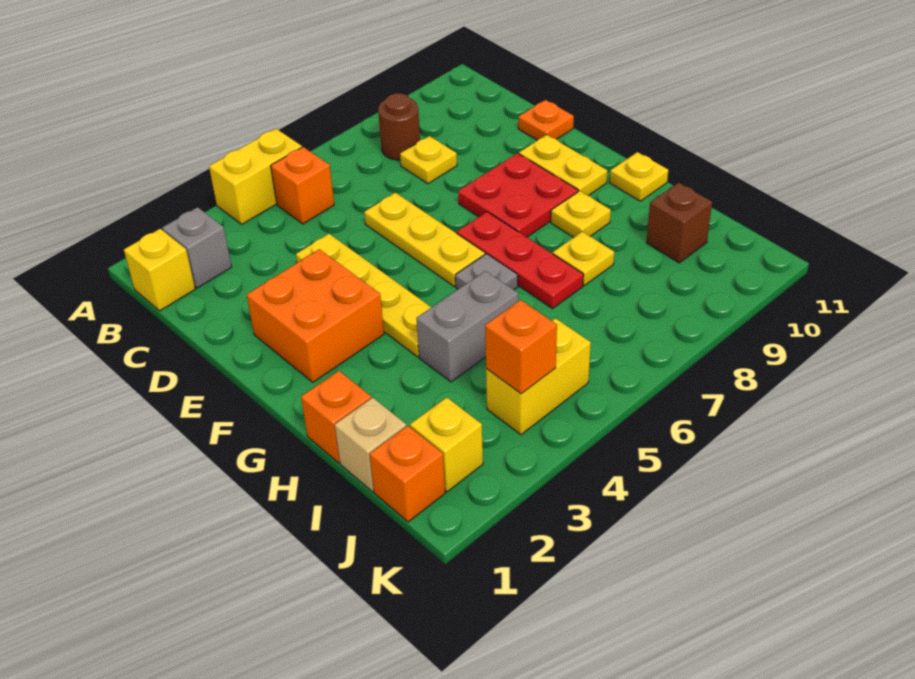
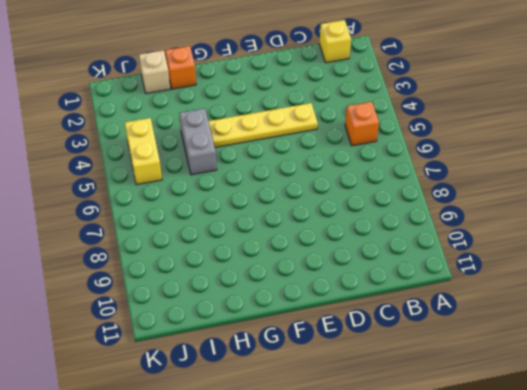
none -> yellow brick A4:A5 level 1
none -> grey brick B2 level 1
none -> brown round brick B8 level 1

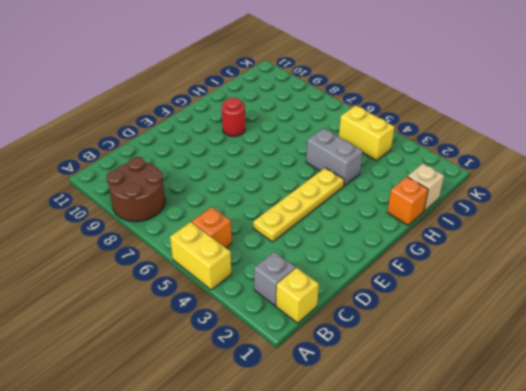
brown round brick A8:B9 level 1 -> brown round brick B8 level 1
red round brick G9 level 1 -> yellow plate G9 level 1
none -> yellow plate C8 level 1
none -> yellow plate D6:F6 level 1
none -> orange plate D11 level 1

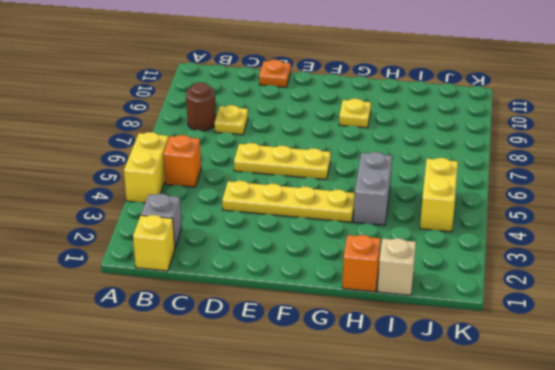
none -> orange brick E2:F3 level 1
none -> red plate E8:F9 level 1
none -> yellow plate E10:F10 level 1

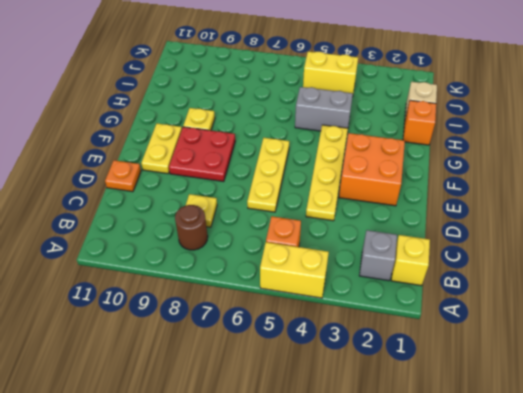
none -> red plate F7:H7 level 1
none -> grey plate G6 level 1
none -> yellow plate G11 level 1

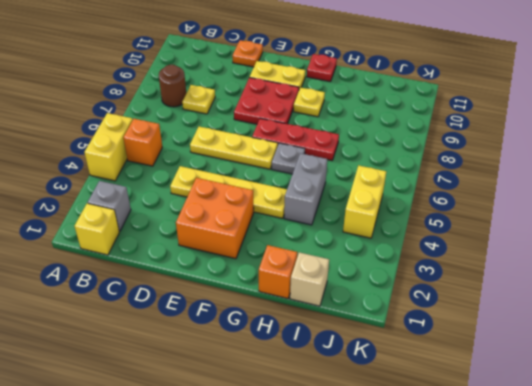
red plate G11 level 1 -> yellow plate G11 level 1
none -> yellow plate H8 level 1
none -> brown brick I10 level 1
none -> orange brick J1 level 1

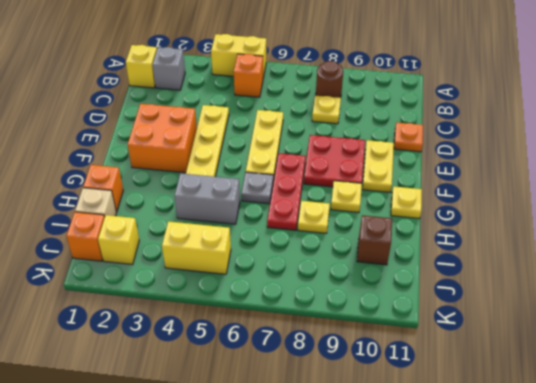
none -> orange brick J4 level 2

